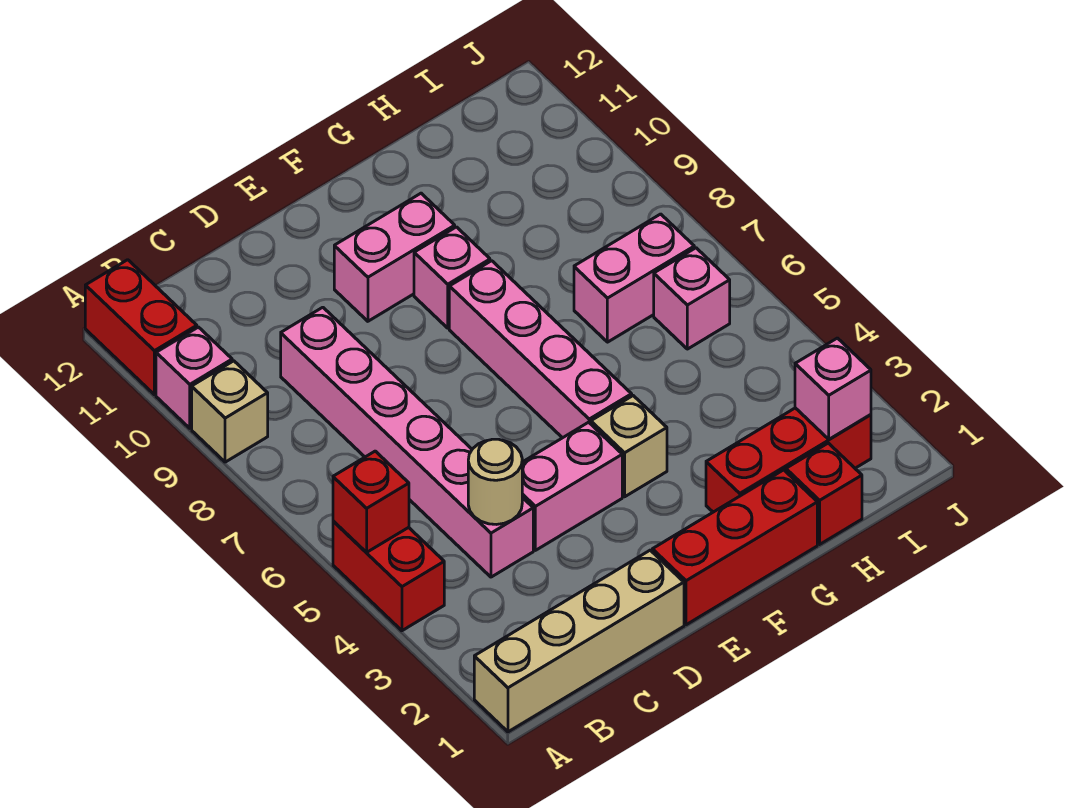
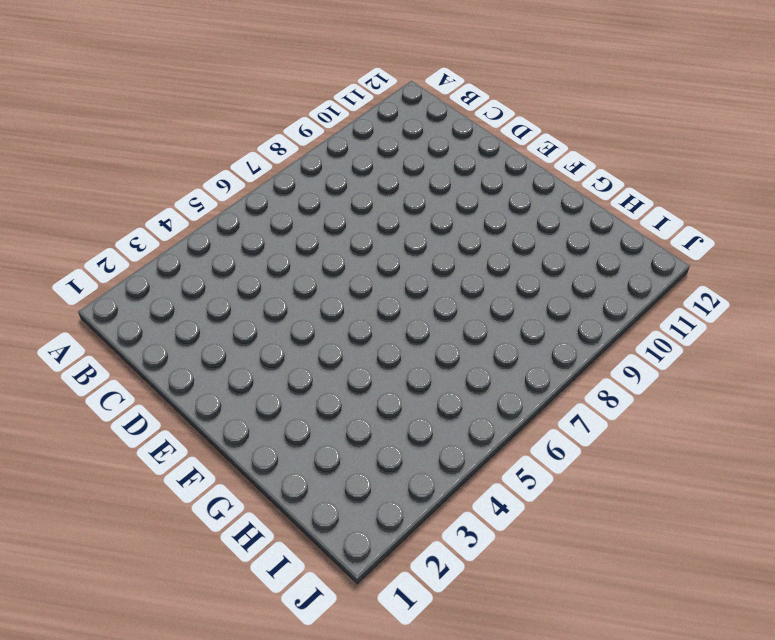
none -> tan brick A1:D1 level 1
none -> red brick A4:A5 level 1
none -> tan brick A9 level 1

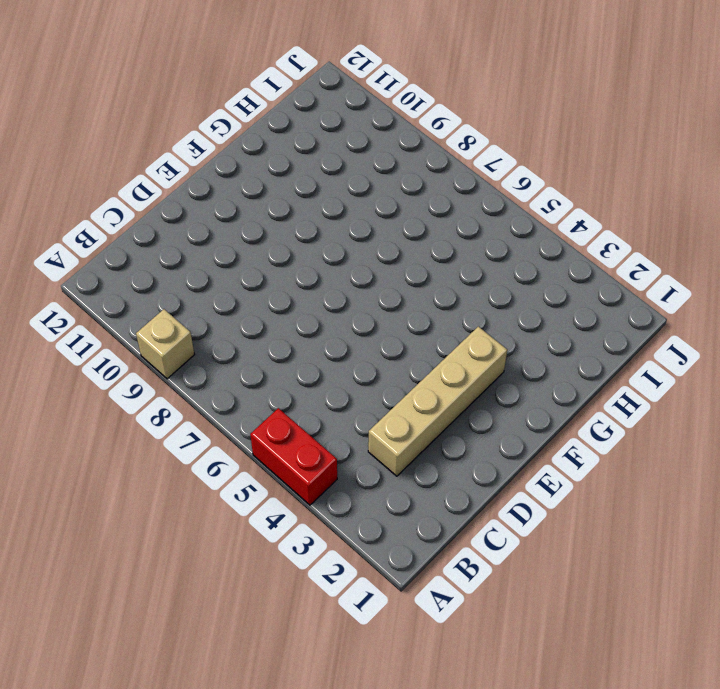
tan brick C3:F3 level 1 -> tan brick A1:D1 level 1
none -> pink brick A10 level 1
none -> red brick A11:A12 level 1
none -> pink brick C4:C9 level 1

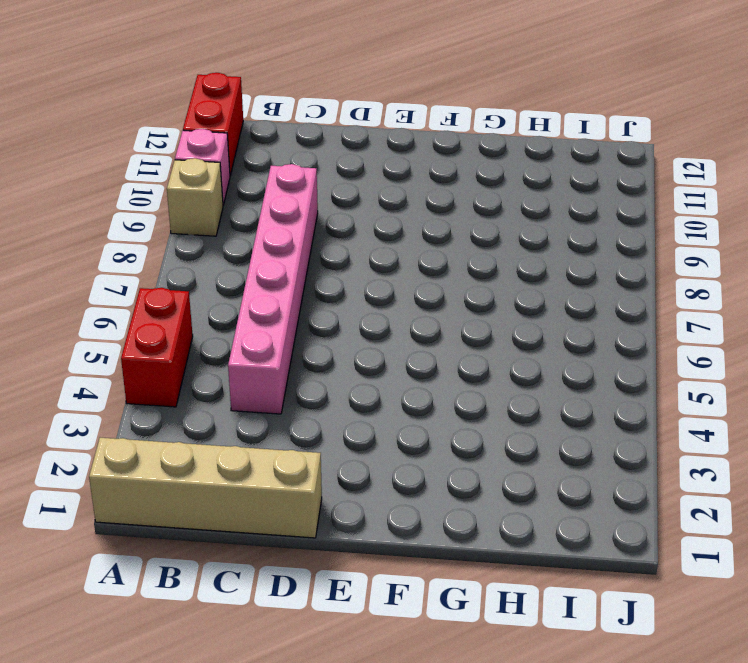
none -> pink brick D4:E4 level 1
none -> red brick E1:G1 level 1
none -> pink brick E10:F10 level 1

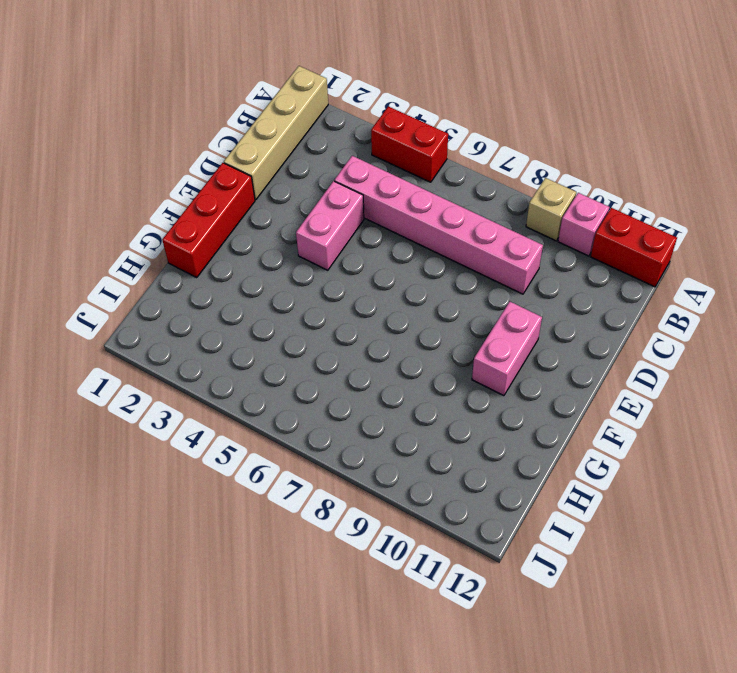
none -> tan brick F4 level 1
none -> pink brick F5:F8 level 1
none -> pink brick F9 level 1

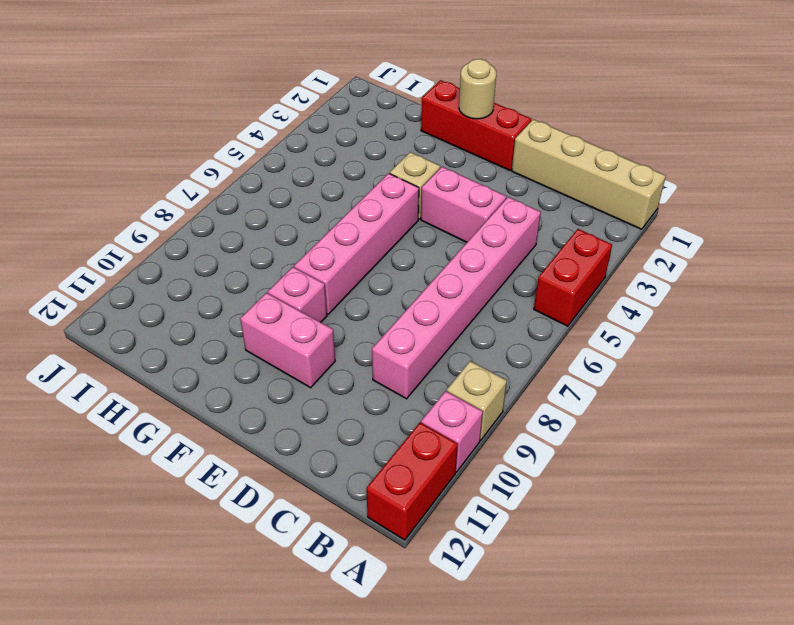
tan round brick F1 level 2 -> tan round brick C4 level 2
none -> red brick G2:I2 level 1
none -> red brick H1 level 1
none -> pink brick H7:I7 level 1

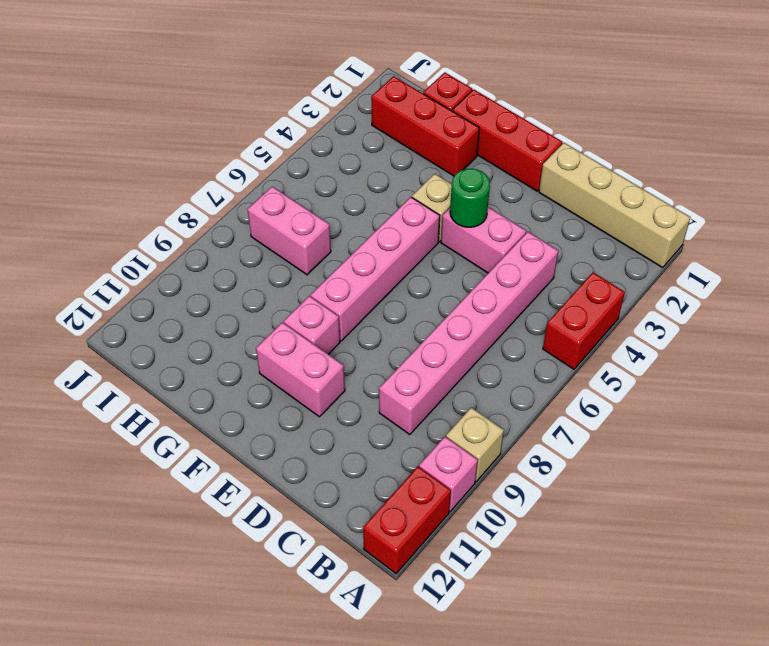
green round brick E4 level 2 -> none
none -> pink brick I6 level 1
none -> red brick A5 level 2
none -> tan round brick C4 level 2

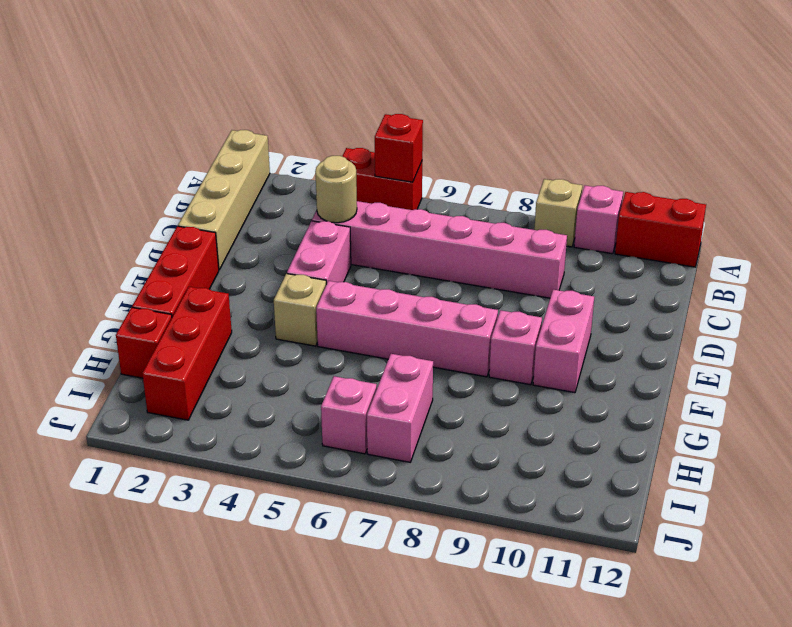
none -> pink brick I2 level 2

